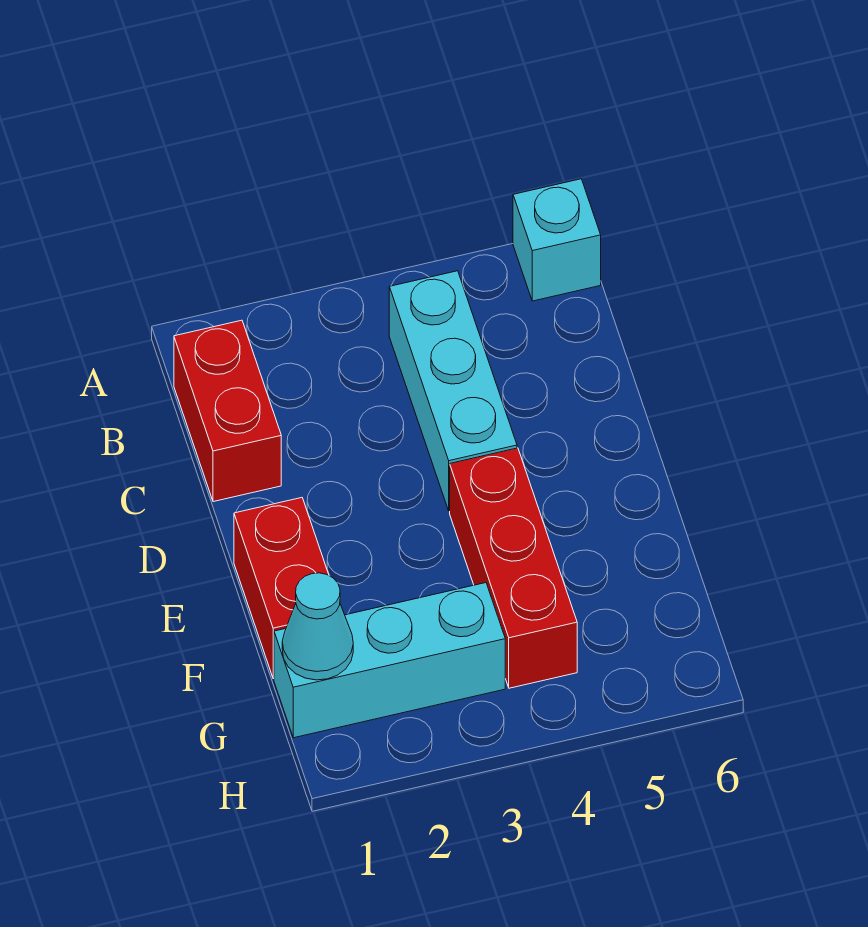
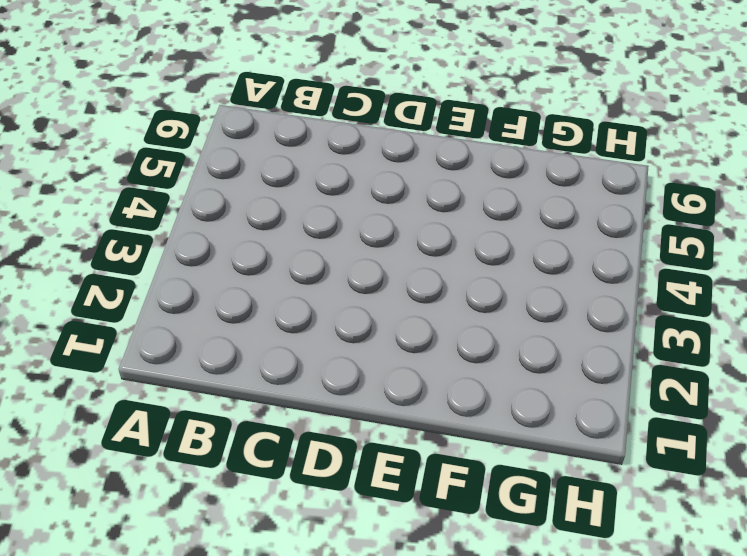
none -> cyan brick A6 level 1
none -> red brick B1:C1 level 1

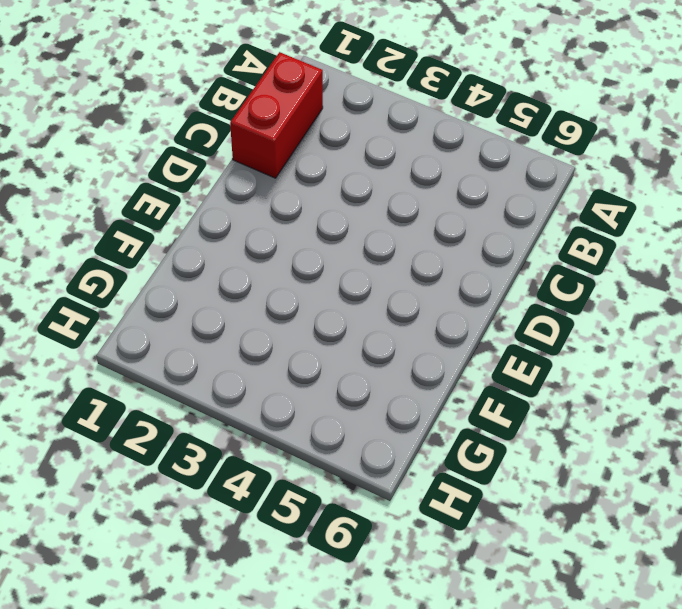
none -> cyan brick A6 level 1
none -> cyan brick B4:D4 level 1

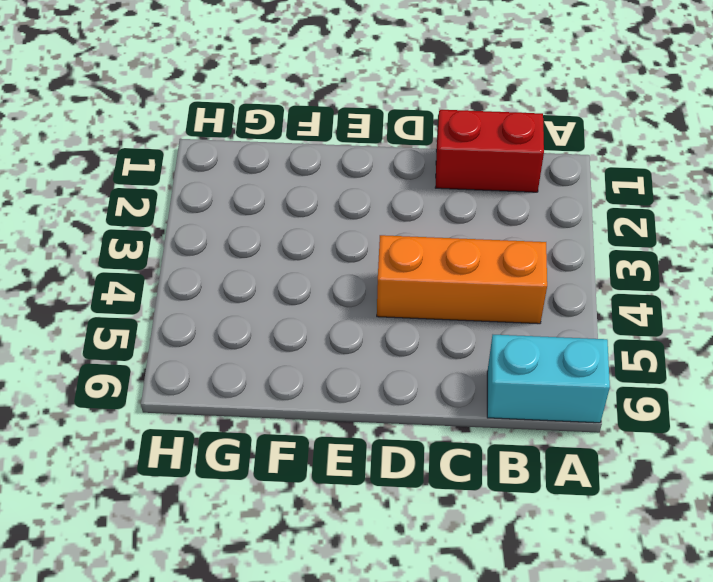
cyan brick A6:B6 level 1 -> cyan brick A6 level 1
orange brick B4:D4 level 1 -> cyan brick B4:D4 level 1
none -> red brick E1:F1 level 1
none -> red brick E4:G4 level 1

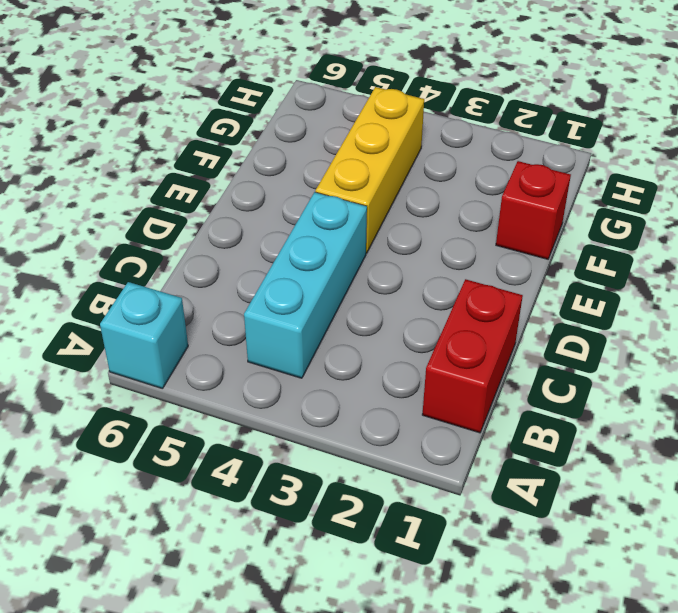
yellow brick E4:G4 level 1 -> red brick E4:G4 level 1
red brick F1 level 1 -> red brick E1:F1 level 1
none -> cyan brick G1:G3 level 1
none -> cyan cone G1 level 2

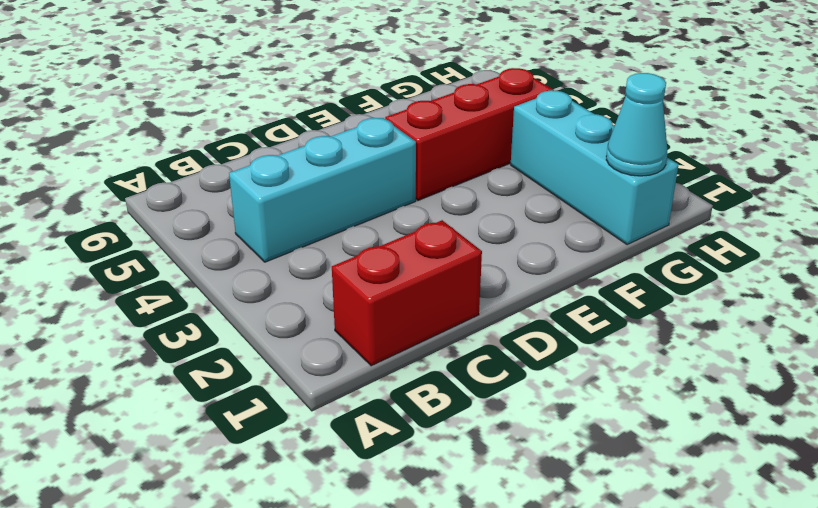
none -> cyan brick A6 level 1
none -> red brick E1:F1 level 1

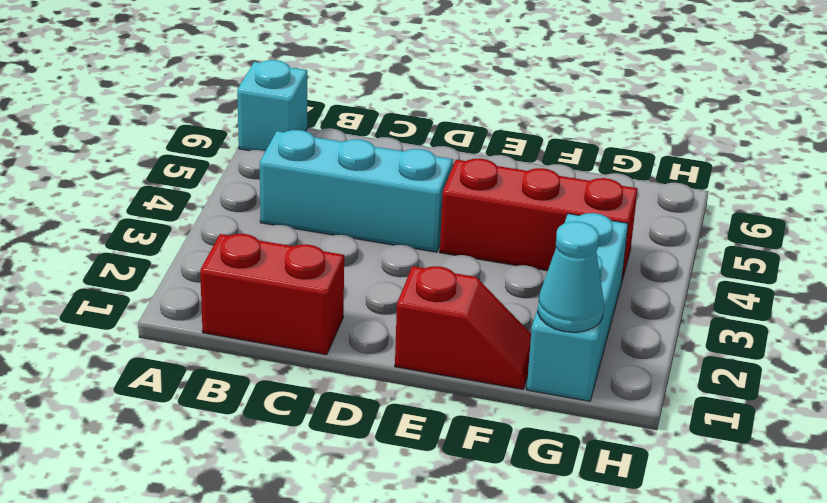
red slope E1:F1 level 1 top E -> red brick E1:F1 level 1

